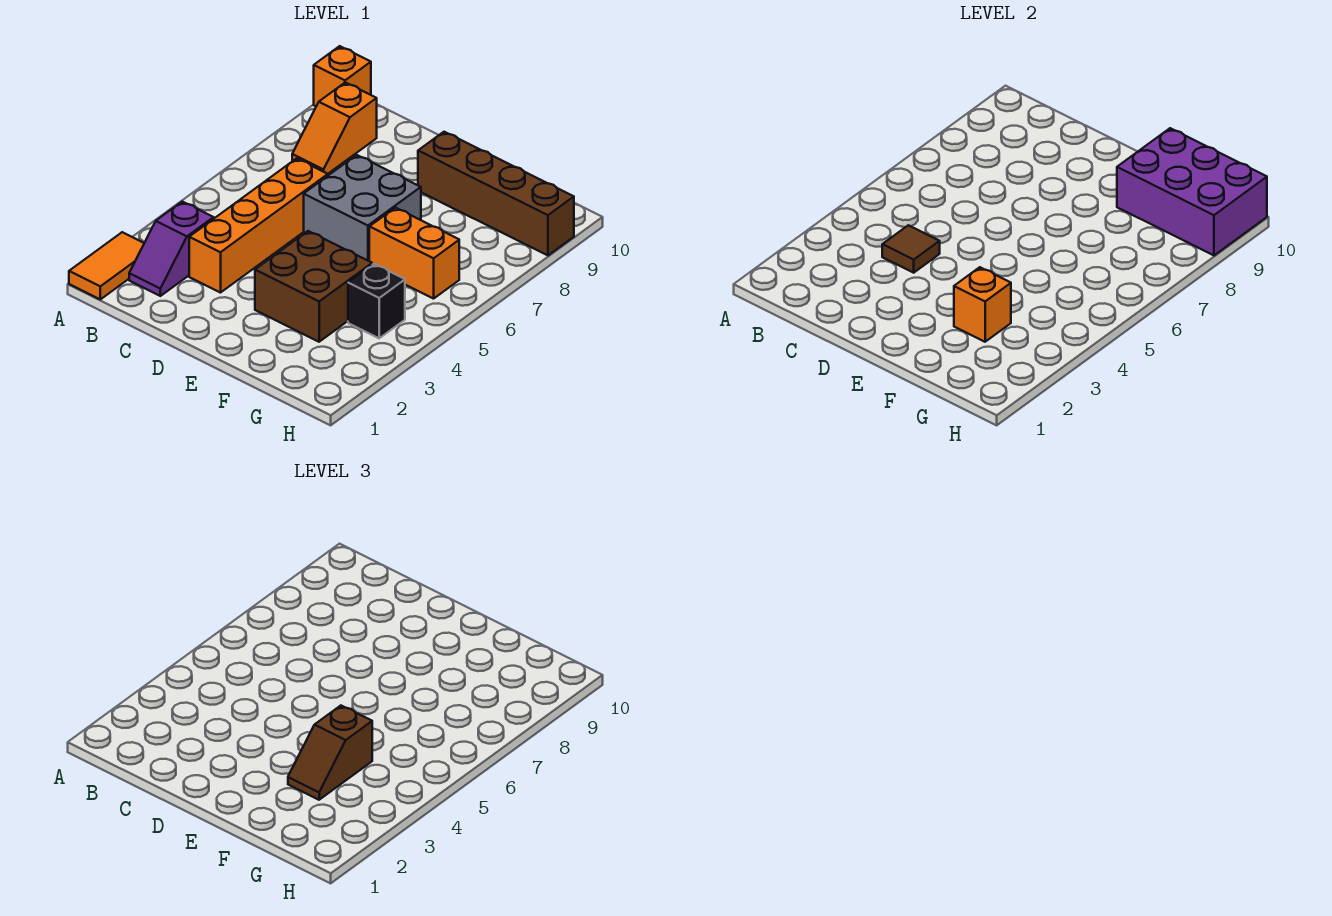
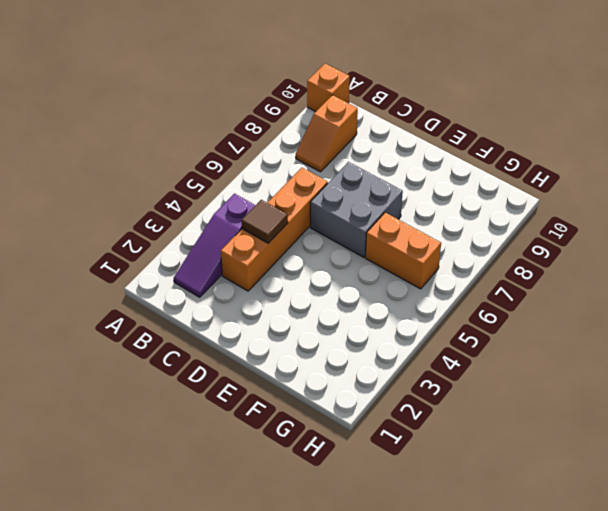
purple slope B2:B4 level 1 top 4 -> purple slope B2:B3 level 1 top 3
none -> orange tile A1:A2 level 1
none -> brown brick E3:F4 level 1
none -> brown brick E9:H9 level 1

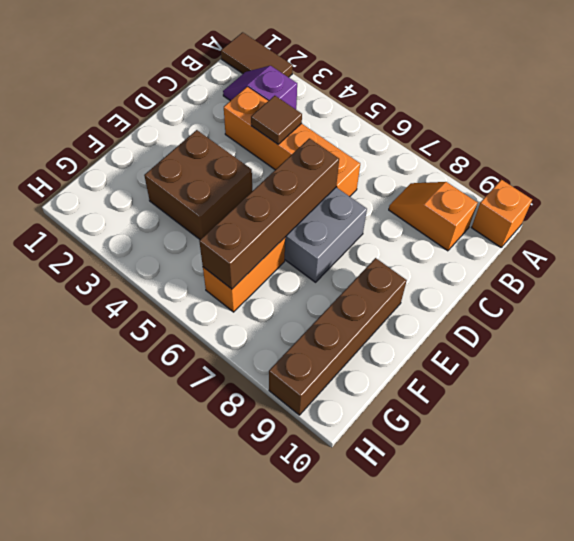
brown tile A1:A2 level 1 -> orange tile A1:A2 level 1
brown brick D6:G6 level 2 -> none
none -> black brick G4 level 1
none -> orange brick F3 level 2
none -> purple brick F9:H10 level 2

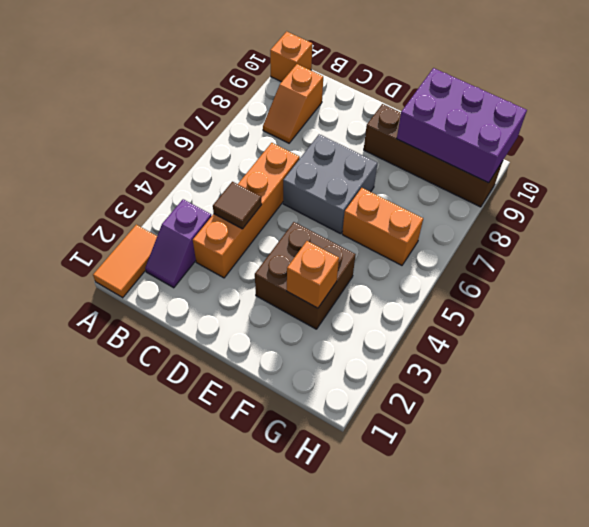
none -> black brick G4 level 1
none -> brown slope F3:F4 level 3 top 4

